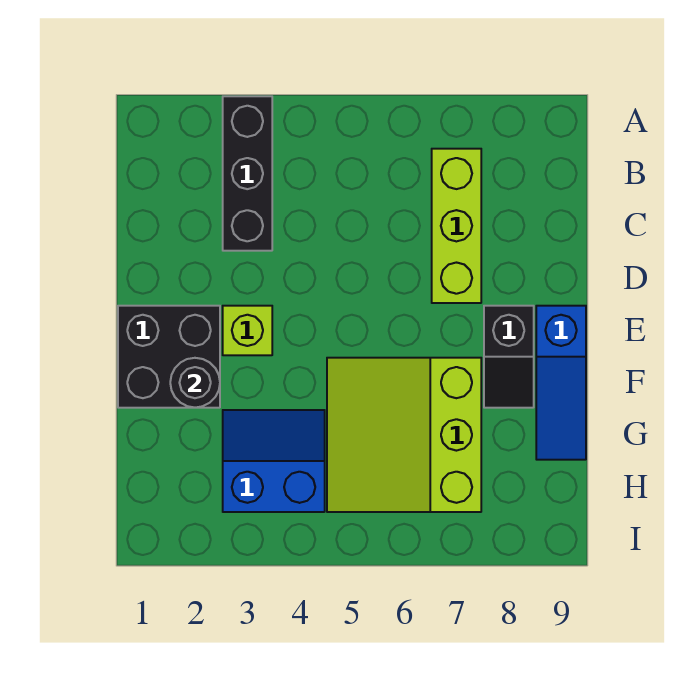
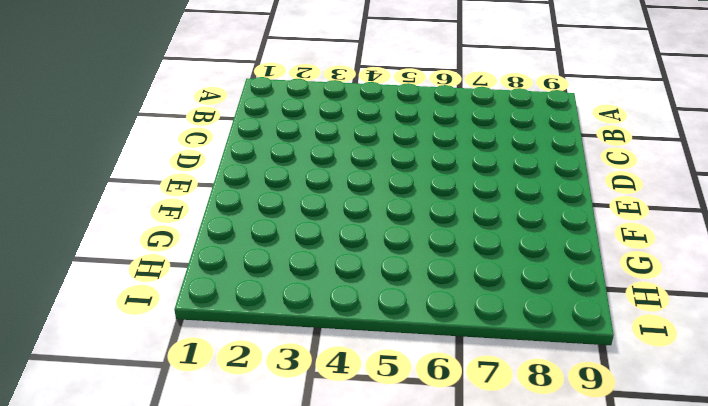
none -> black brick A3:C3 level 1
none -> lime brick B7:D7 level 1

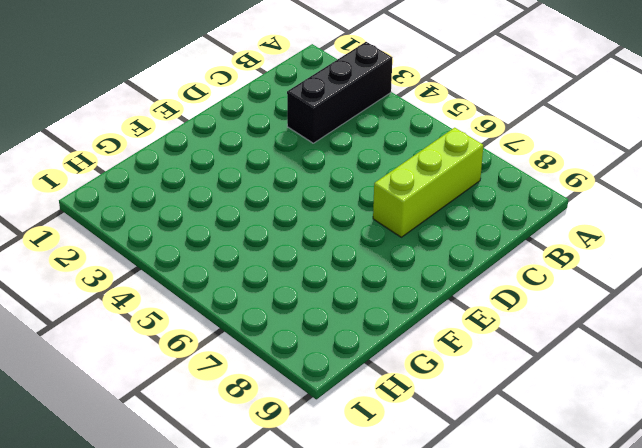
none -> black brick E1:F2 level 1
none -> lime brick E3 level 1

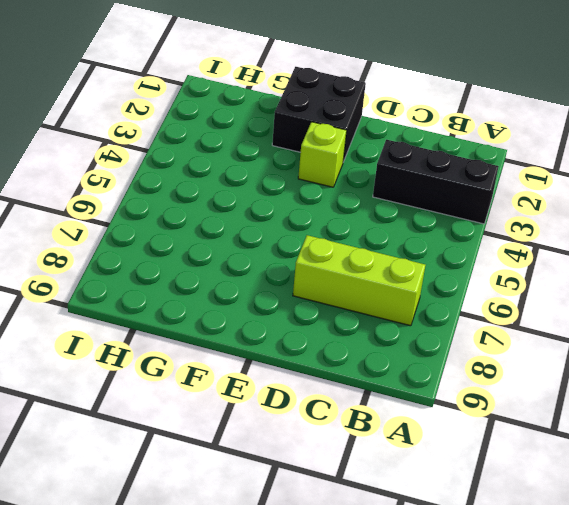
none -> black slope E8:F8 level 1 top E
none -> blue slope E9:G9 level 1 top E

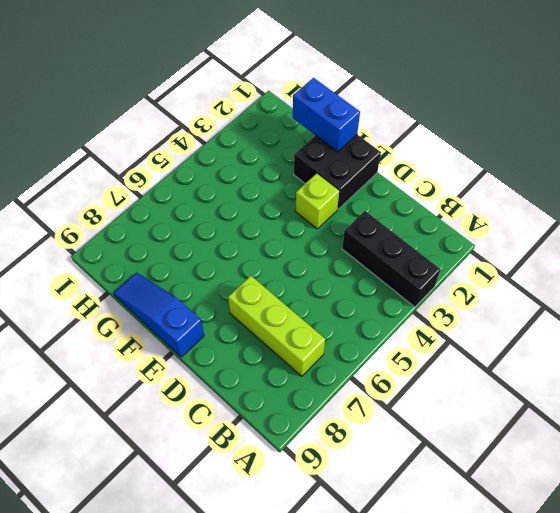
blue brick F1:G1 level 2 -> none
none -> black slope E8:F8 level 1 top E
none -> lime slope F5:H7 level 1 top 7

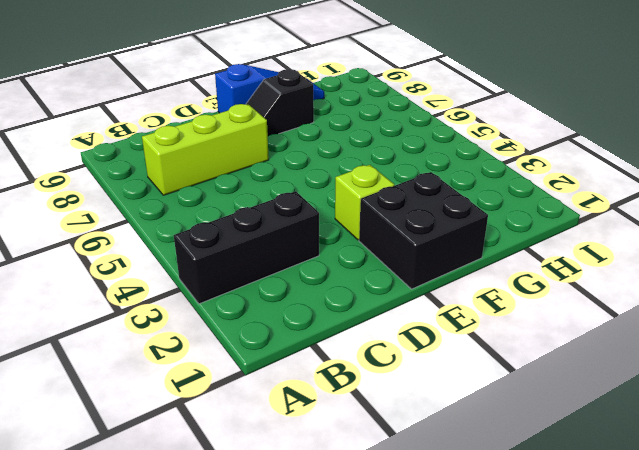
black slope E8:F8 level 1 top F -> black slope E8:F8 level 1 top E
none -> lime slope F5:H7 level 1 top 7
none -> blue slope G3:H4 level 1 top H

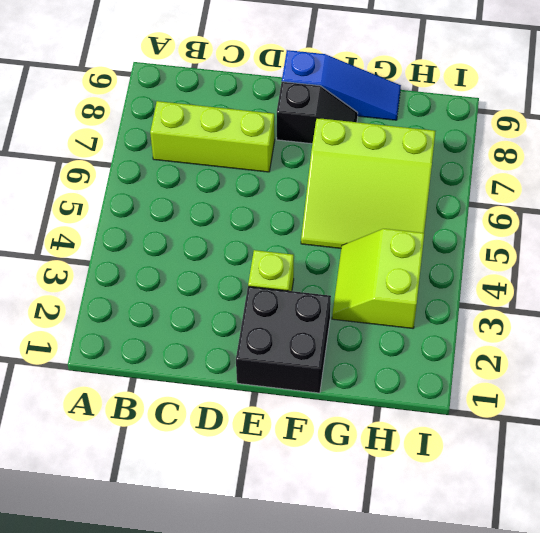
lime slope G3:H4 level 1 top H -> blue slope G3:H4 level 1 top H
none -> black brick A3:C3 level 1
none -> black round brick F2 level 2

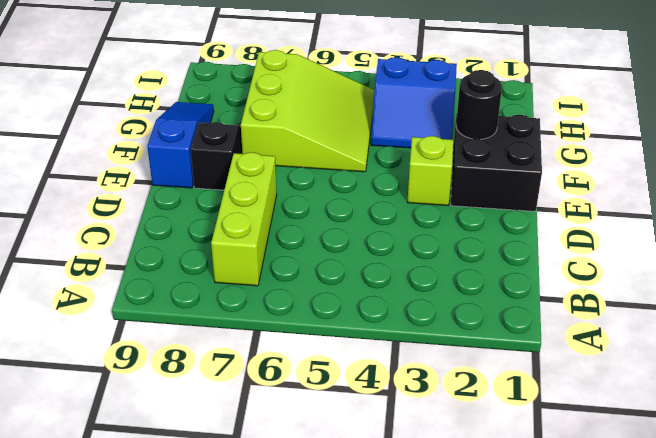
none -> black brick A3:C3 level 1

